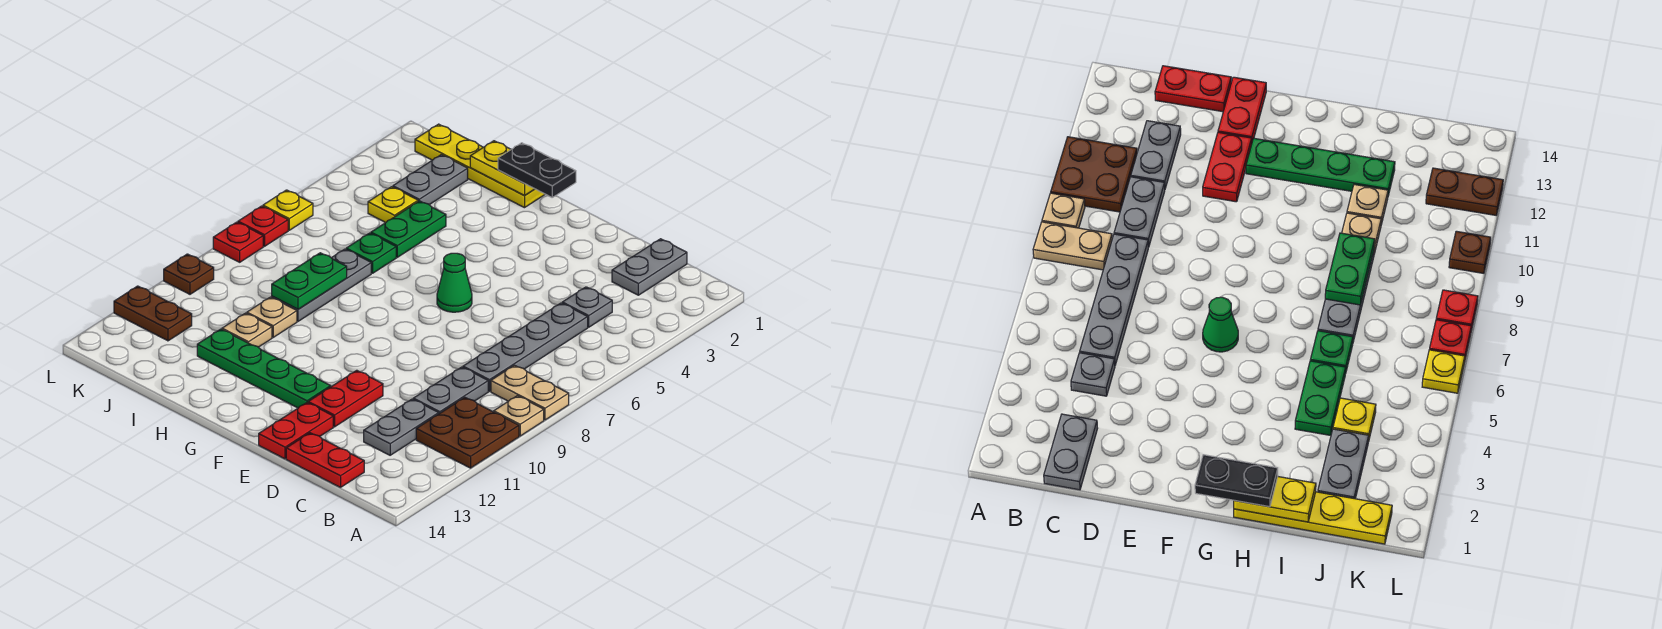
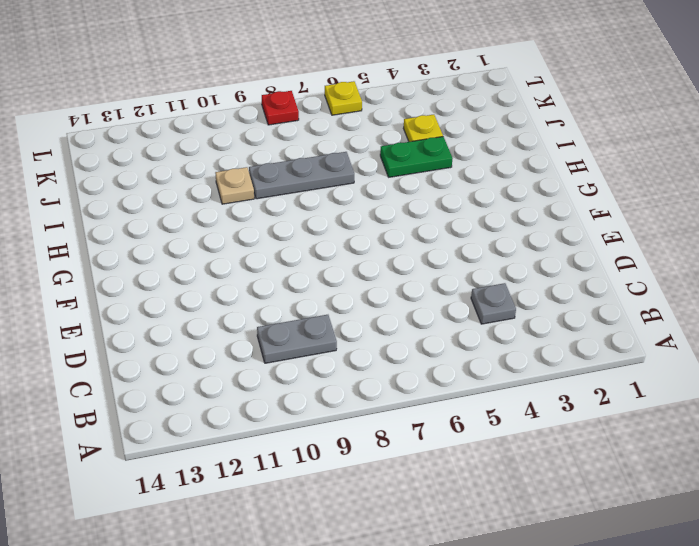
none -> tan plate A8:B8 level 1
none -> tan plate A9 level 1
none -> brown plate A10:B11 level 1

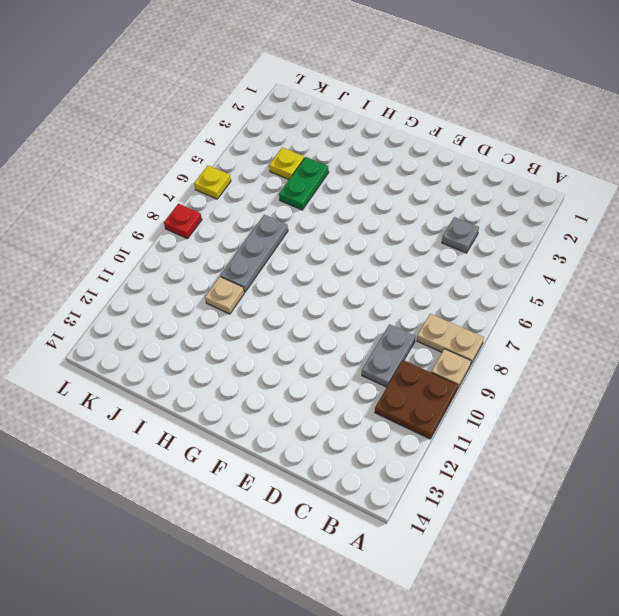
none -> grey plate C1:C2 level 1
none -> grey plate C5:C8 level 1
none -> grey plate C11:C12 level 1

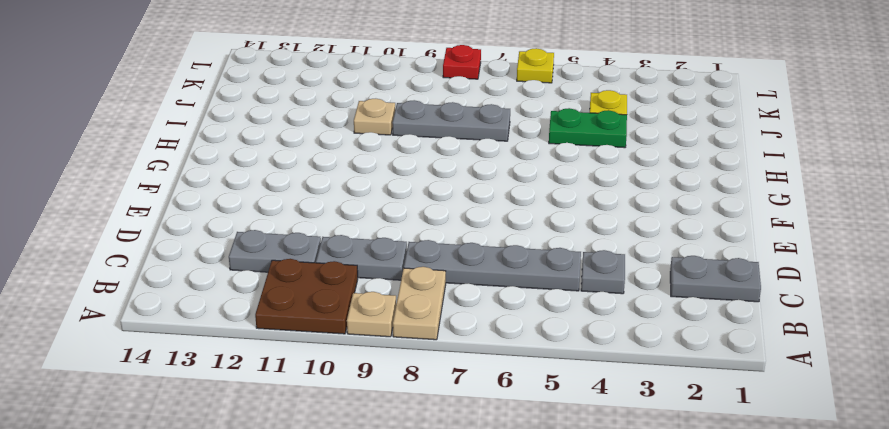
none -> red plate C14:D14 level 1
none -> red plate E11:E12 level 1
none -> red plate E13:E14 level 1

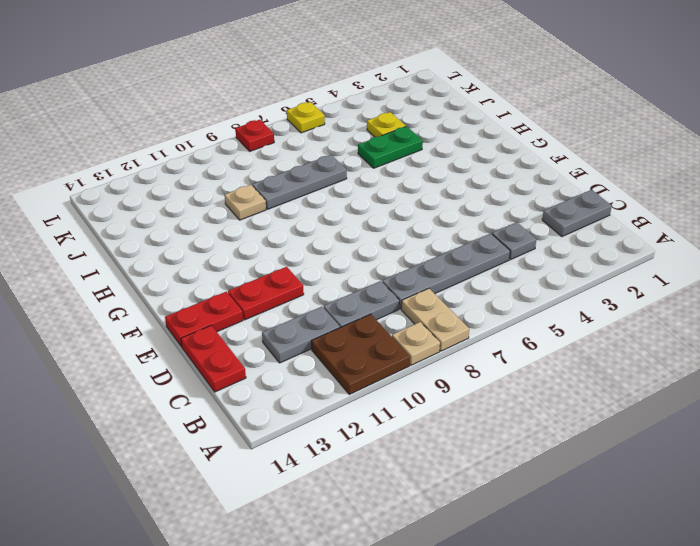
none -> green cone F6 level 1
none -> green plate F12:I12 level 1
none -> yellow plate H1:K1 level 1

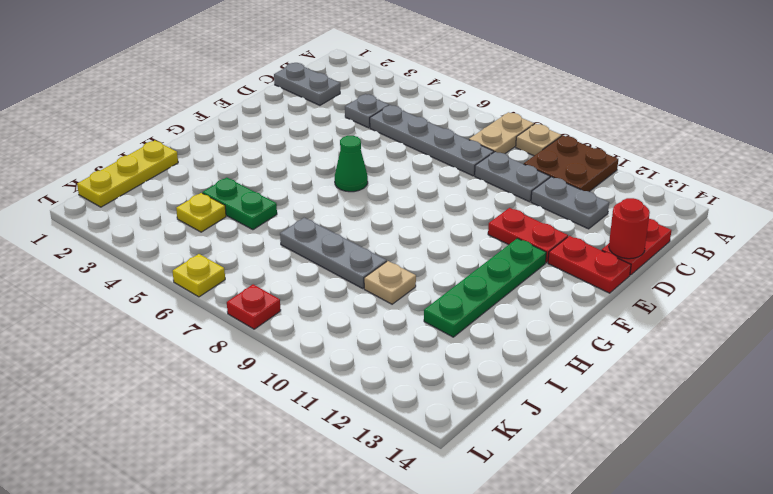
red round brick D14 level 2 -> none
yellow plate I1:K1 level 1 -> yellow plate H1:K1 level 1
none -> green plate I6 level 1
none -> tan plate I11 level 1
none -> grey plate J2:J3 level 1

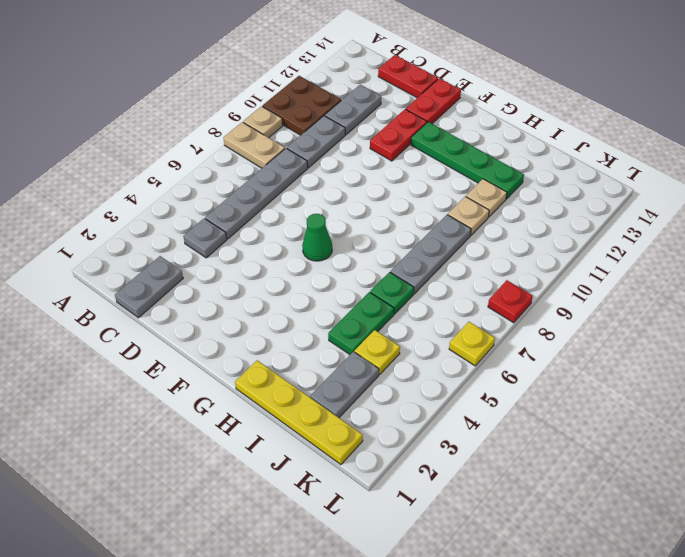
none -> brown plate K12:L12 level 1
none -> red plate L7 level 1
none -> brown plate L10 level 1

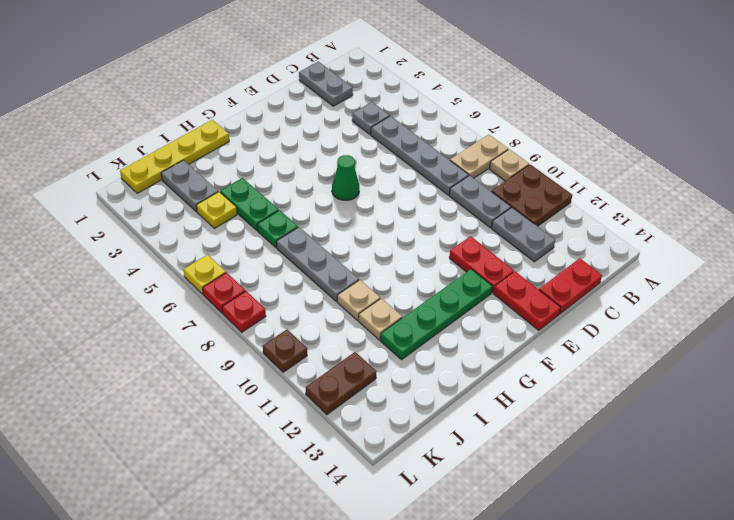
none -> yellow plate H1:I1 level 2
none -> green plate I8:I9 level 2
none -> black plate G1:H1 level 3

